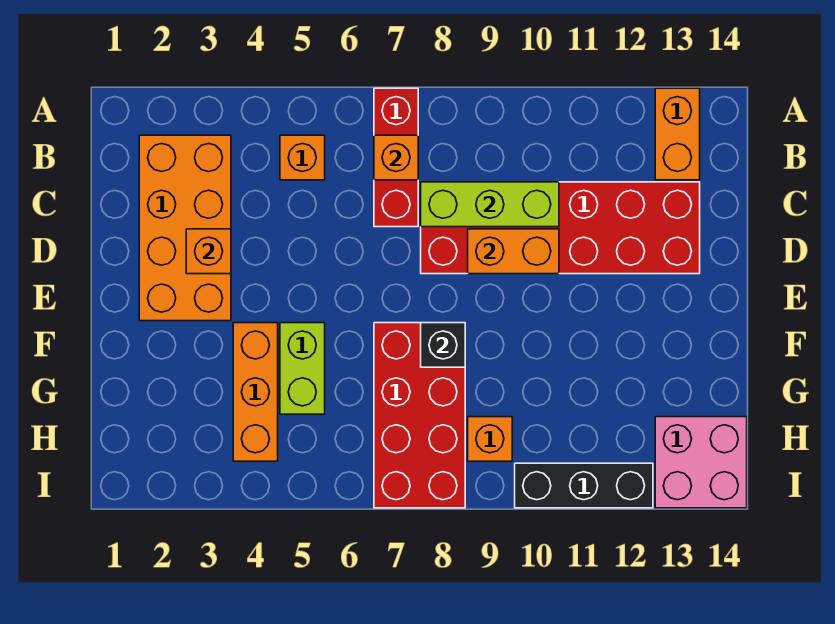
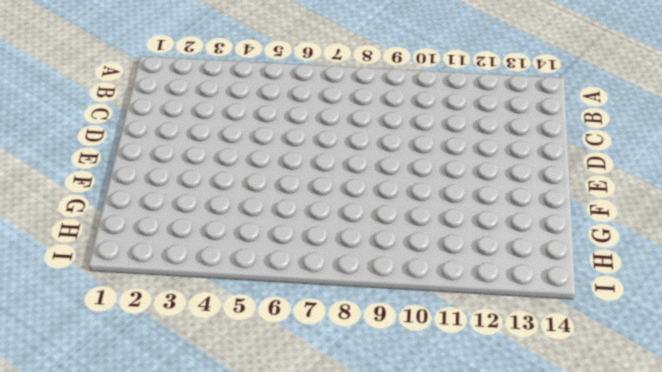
none -> red brick A7:C7 level 1
none -> orange brick A13:B13 level 1
none -> orange brick B2:E3 level 1

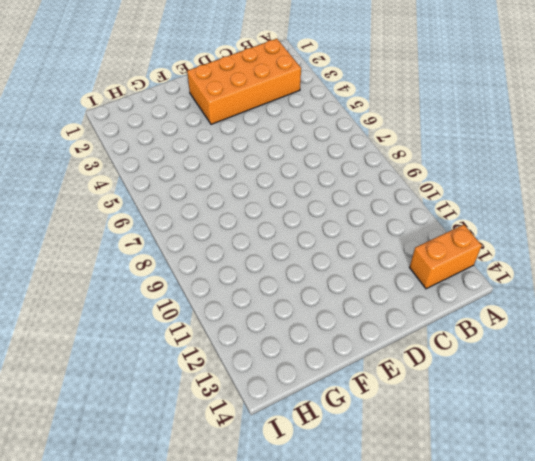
none -> red brick A7:C7 level 1
none -> orange brick B5 level 1
none -> red brick C8:D13 level 1

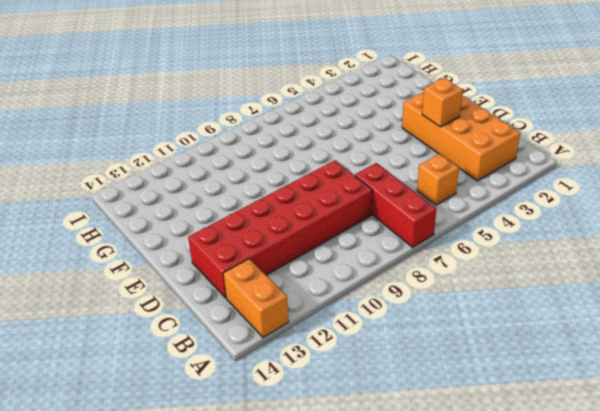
none -> orange brick F4:H4 level 1
none -> lime brick F5:G5 level 1
none -> red brick F7:I8 level 1

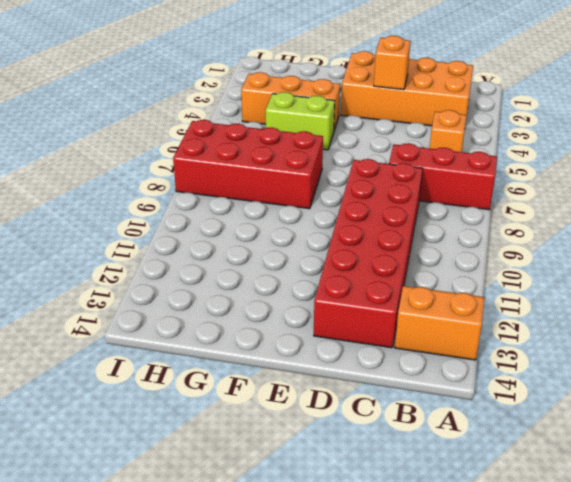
none -> orange brick H9 level 1
none -> pink brick H13:I14 level 1
none -> black brick I10:I12 level 1

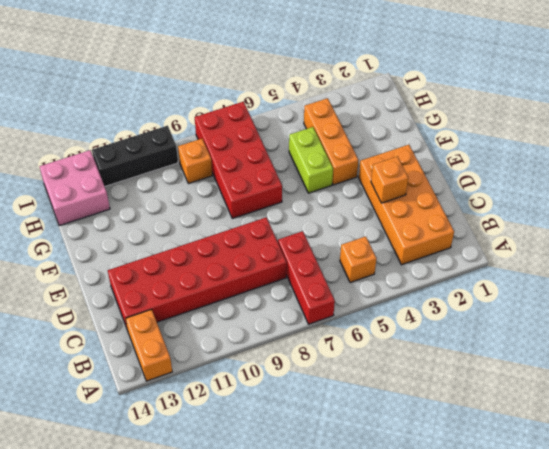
none -> orange brick B7 level 2
none -> lime brick C8:C10 level 2
none -> orange brick D9:D10 level 2

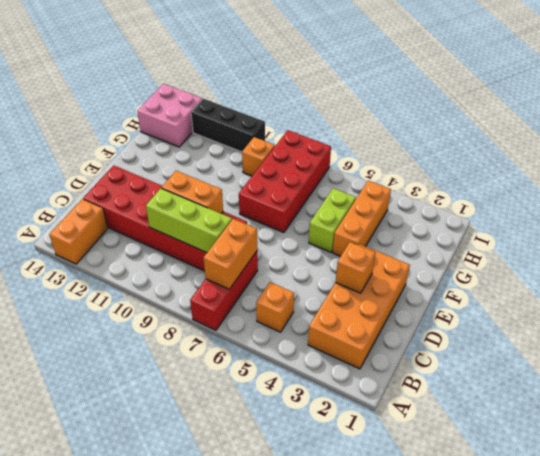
orange brick B7:C7 level 2 -> orange brick B7 level 2
none -> black brick F8 level 2

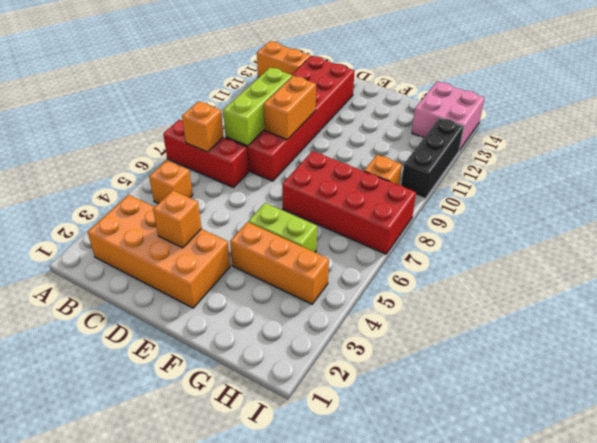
none -> black brick F8 level 2

